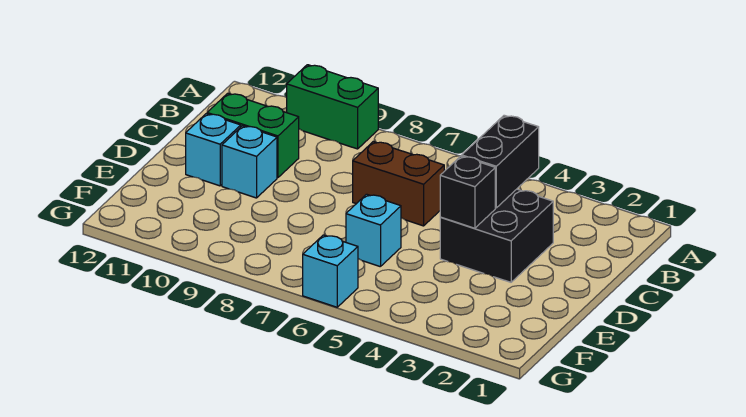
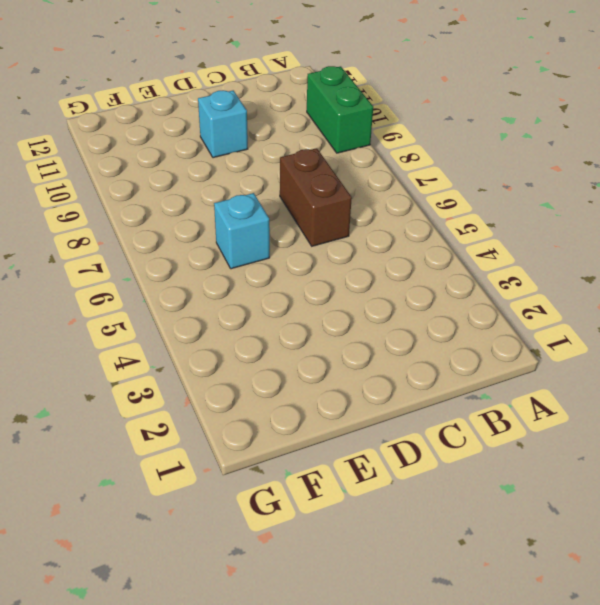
none -> black brick C3:D4 level 1
none -> green brick C10:C11 level 1

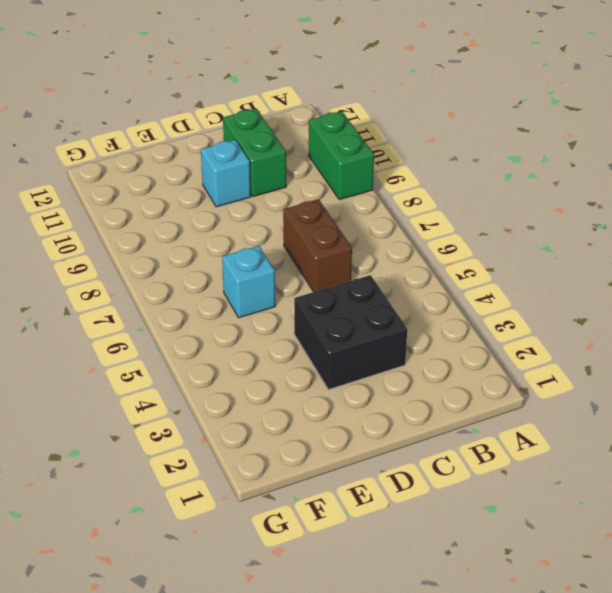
none -> cyan brick D11 level 1
none -> cyan brick G6 level 1

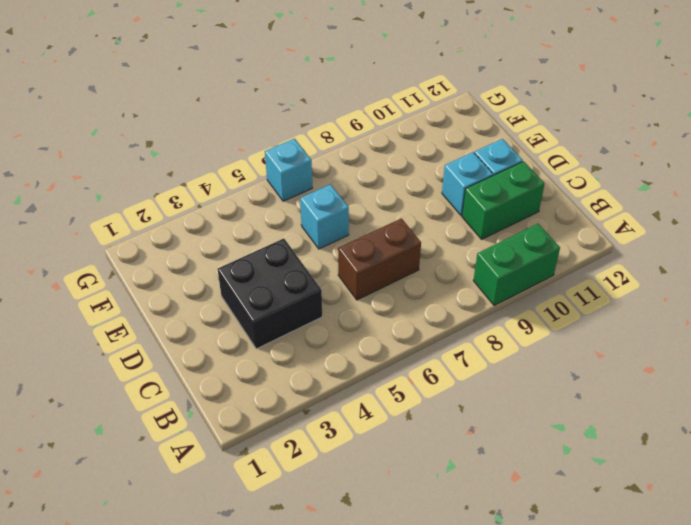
none -> black brick B4:C4 level 2
none -> black brick D4 level 2

